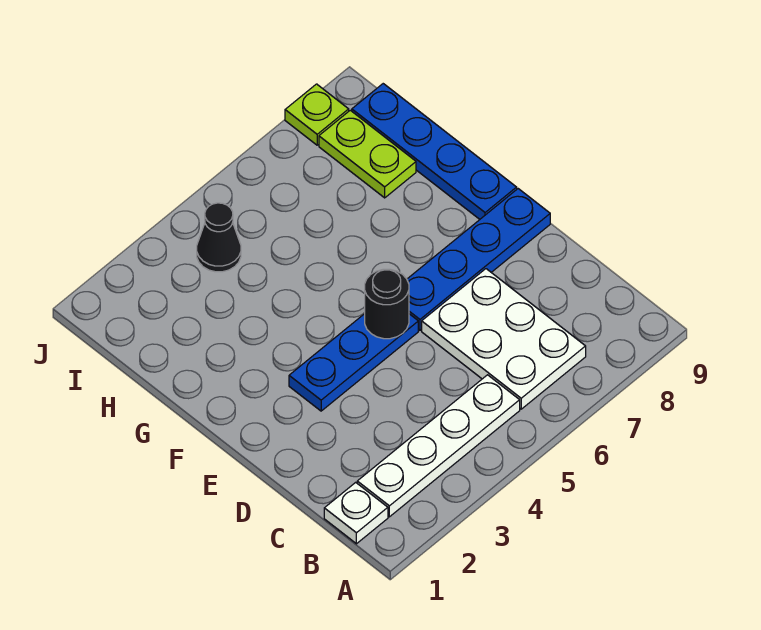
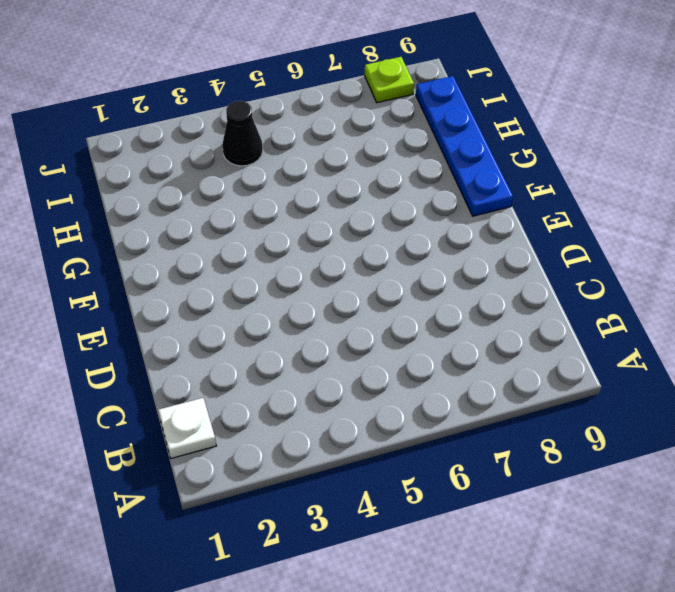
none -> white plate B2:B5 level 1
none -> white plate B6:D7 level 1

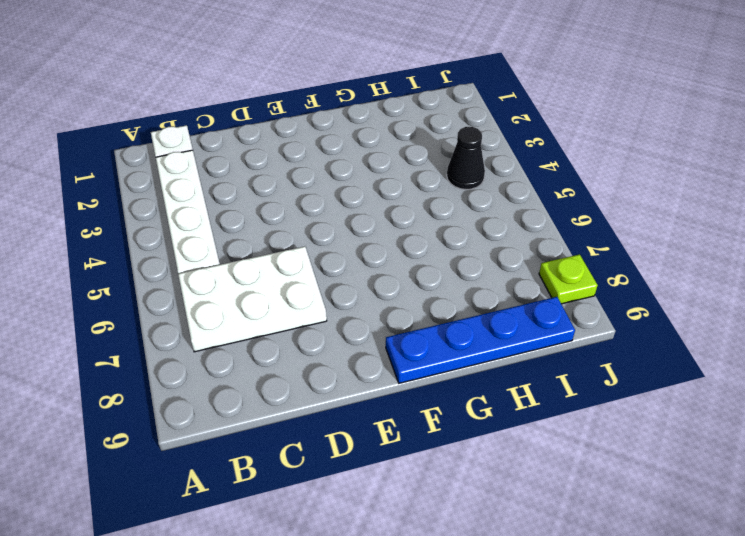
none -> blue plate E3:E5 level 1
none -> blue plate E6:E9 level 1

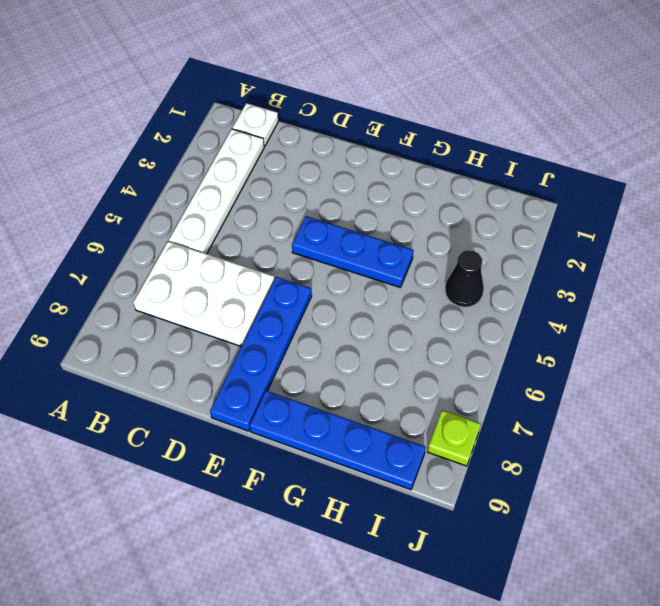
blue plate E4:G4 level 1 -> blue plate E3:E5 level 1
none -> lime plate H8:I8 level 1
none -> black round brick E5 level 2

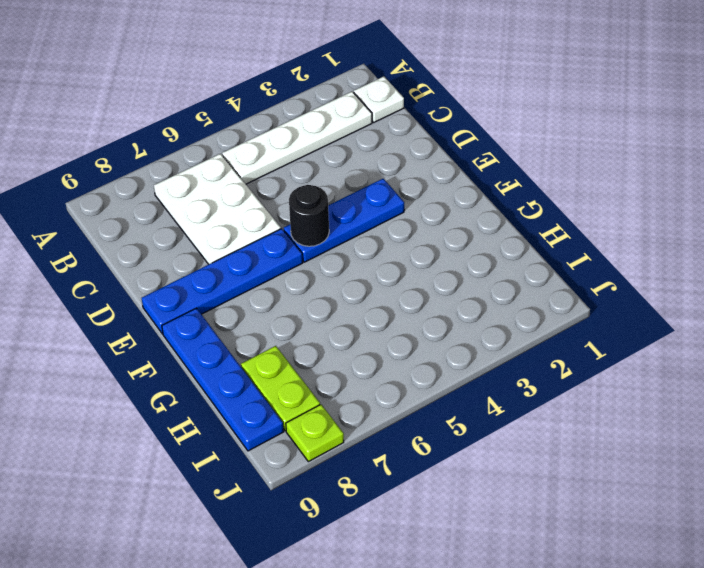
none -> black cone I4 level 1

